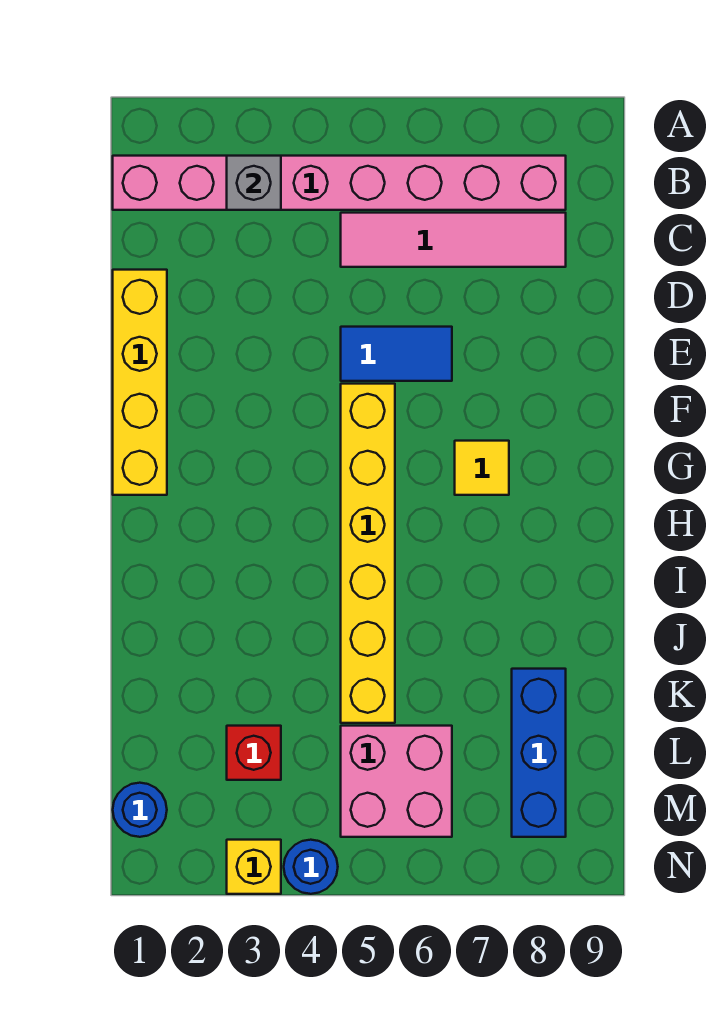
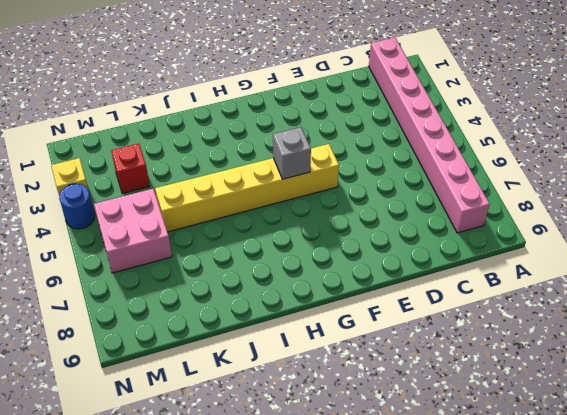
grey brick G5 level 2 -> grey brick B3 level 2
none -> pink tile C5:C8 level 1
none -> yellow brick D1:G1 level 1
none -> blue tile E5:E6 level 1

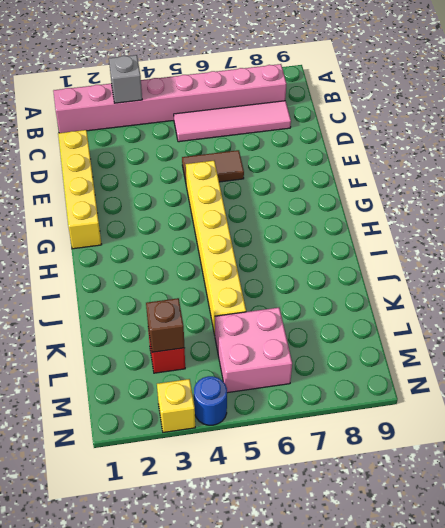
brown tile E5:E6 level 1 -> blue tile E5:E6 level 1
brown brick L3 level 2 -> none
none -> yellow tile G7 level 1
none -> blue brick K8:M8 level 1
none -> blue round brick M1 level 1

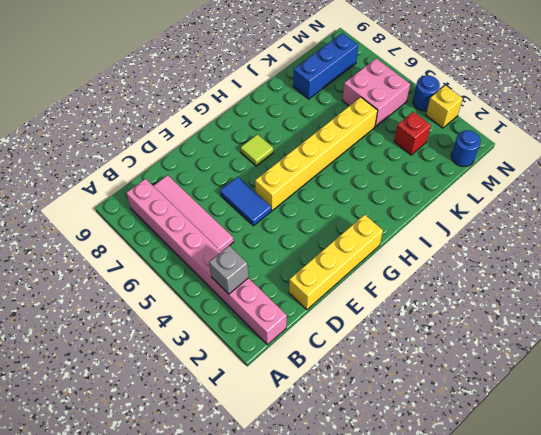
lime tile G7 level 1 -> yellow tile G7 level 1

